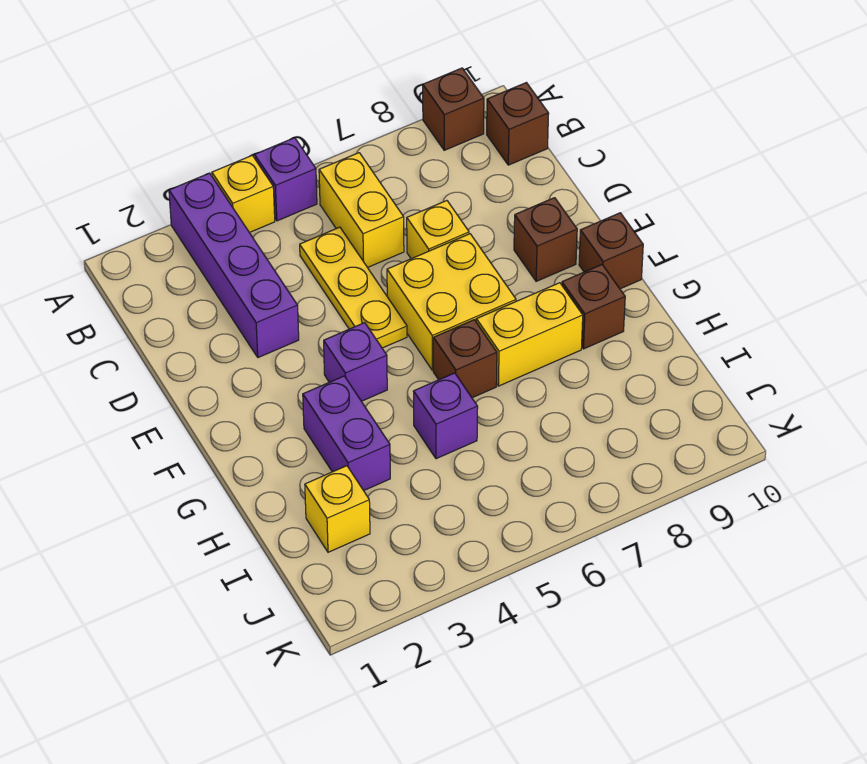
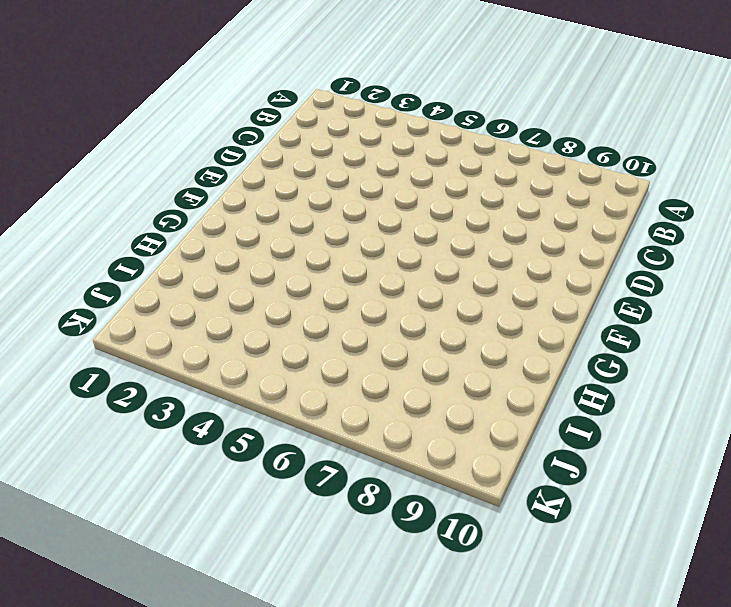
none -> purple brick A3:D3 level 1
none -> yellow brick A4 level 1
none -> purple brick A5 level 1

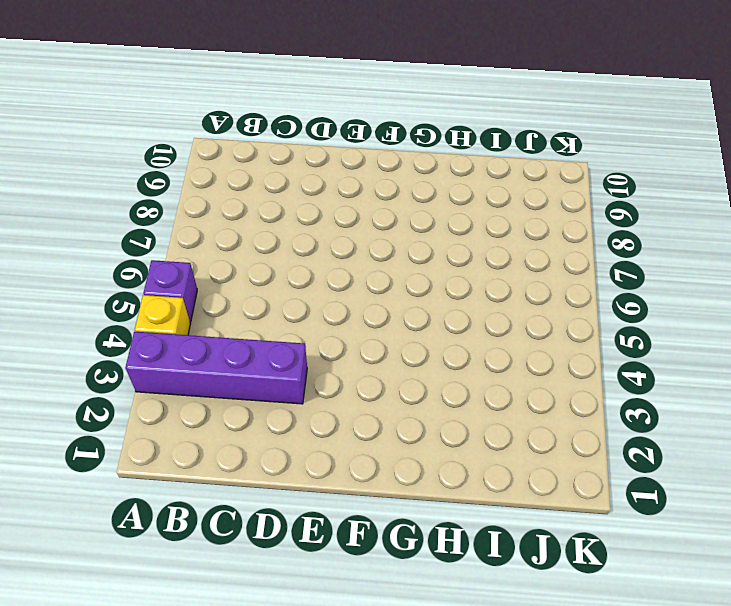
none -> brown brick A9 level 1
none -> yellow brick B6:C6 level 1
none -> brown brick B10 level 1

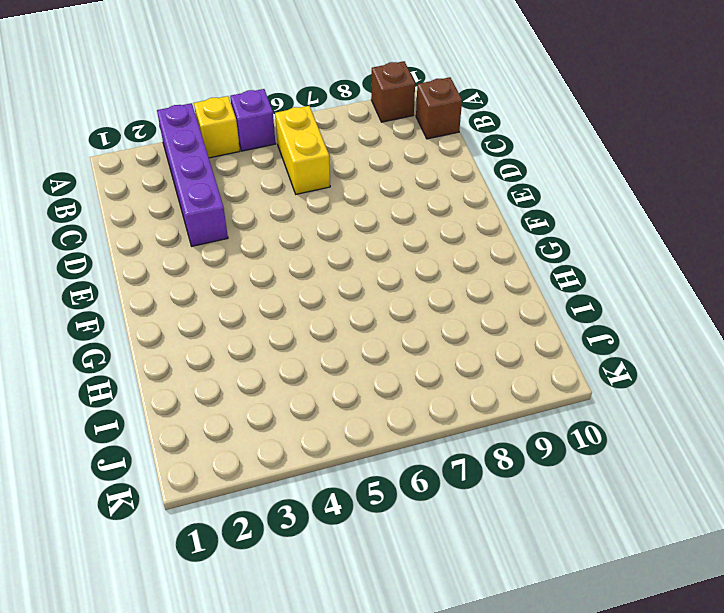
none -> yellow plate C5:E5 level 1
none -> yellow brick D7 level 1
none -> yellow brick E6:F7 level 1

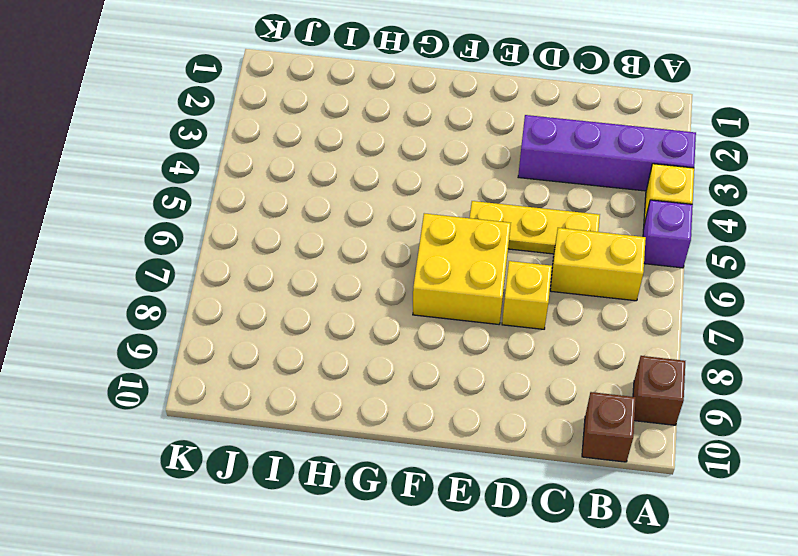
none -> brown brick E9 level 1
none -> purple brick F4 level 1
none -> brown brick F10 level 1

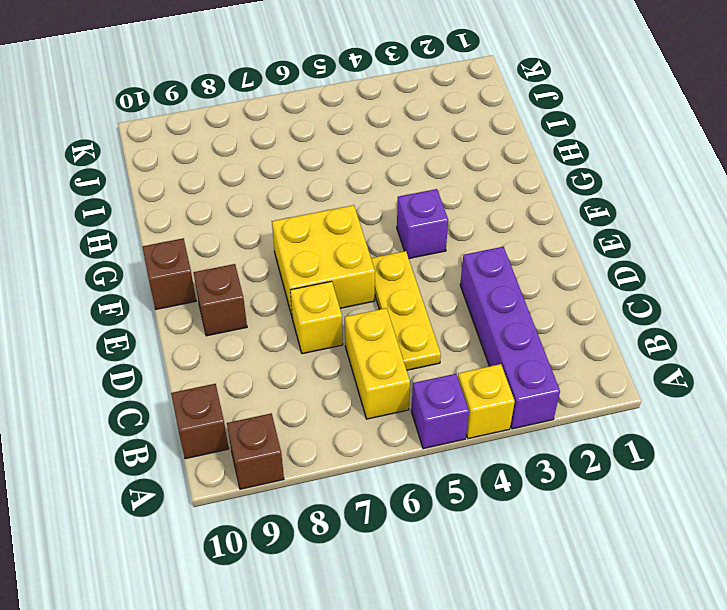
none -> purple brick G3:H3 level 1
none -> brown brick G6 level 1
none -> yellow brick G7:G8 level 1

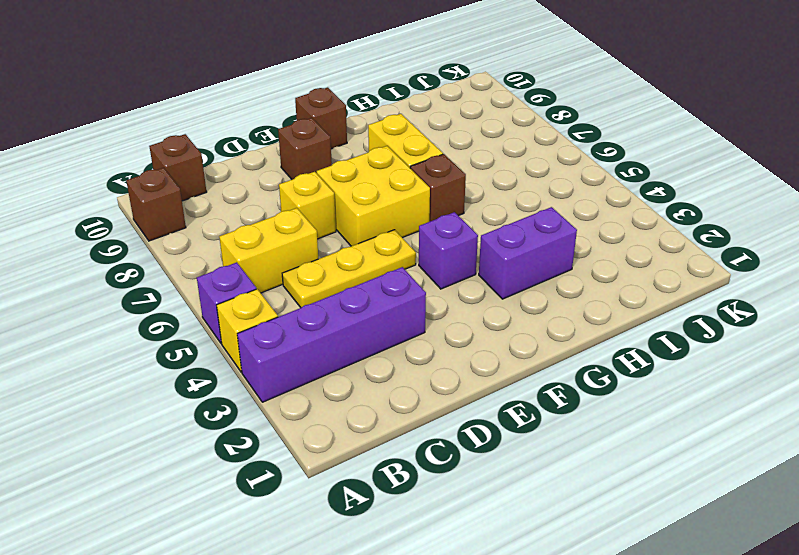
none -> brown brick G9 level 1
none -> purple brick H5 level 1
none -> yellow brick I2 level 1

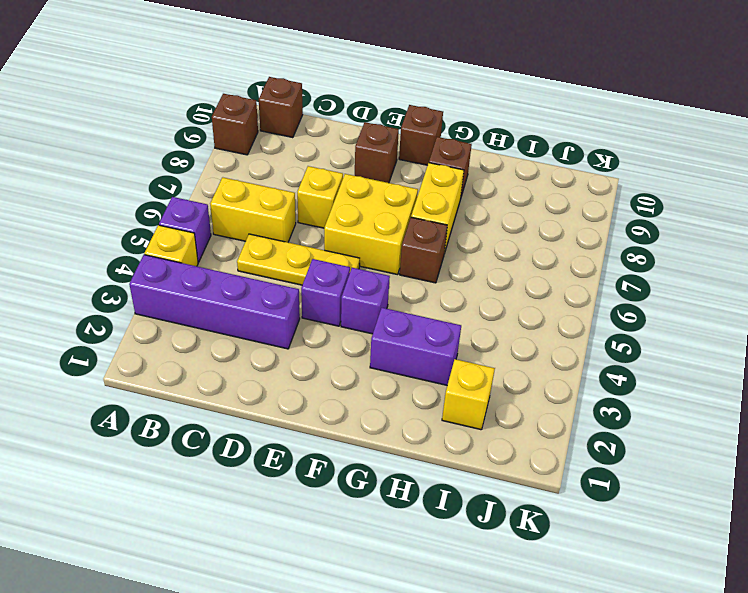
purple brick E4 level 1 -> purple brick H5 level 1

